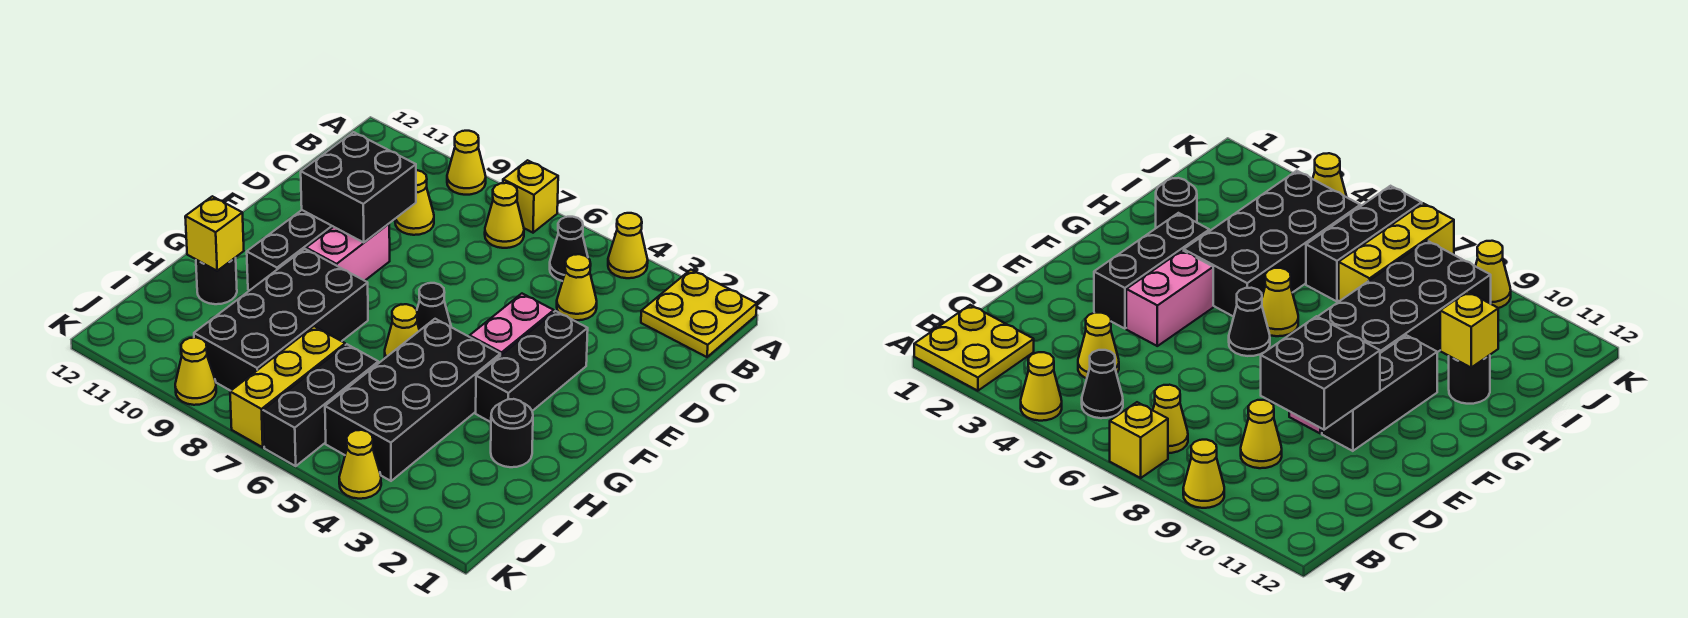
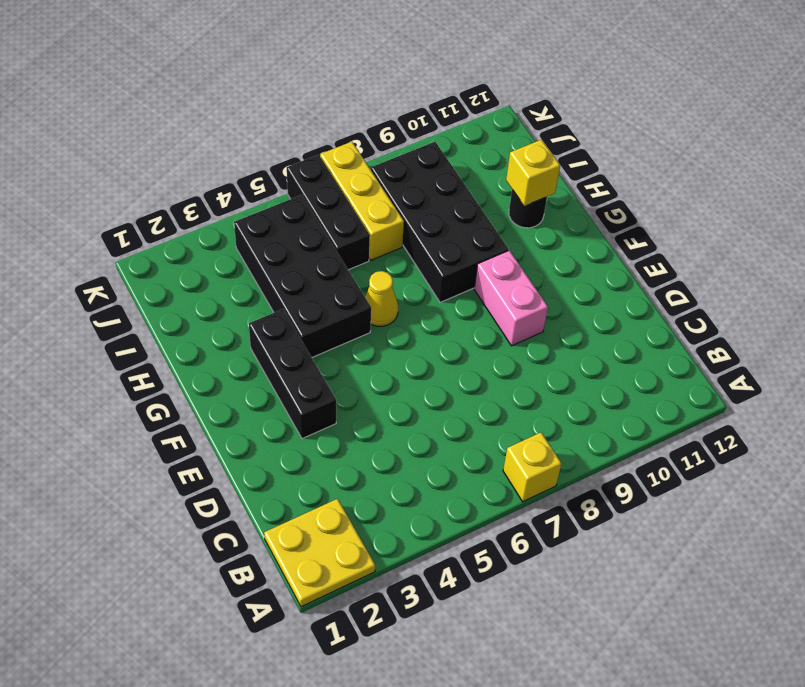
none -> yellow cone A4 level 1
none -> yellow cone A9 level 1
none -> black cone B5 level 1

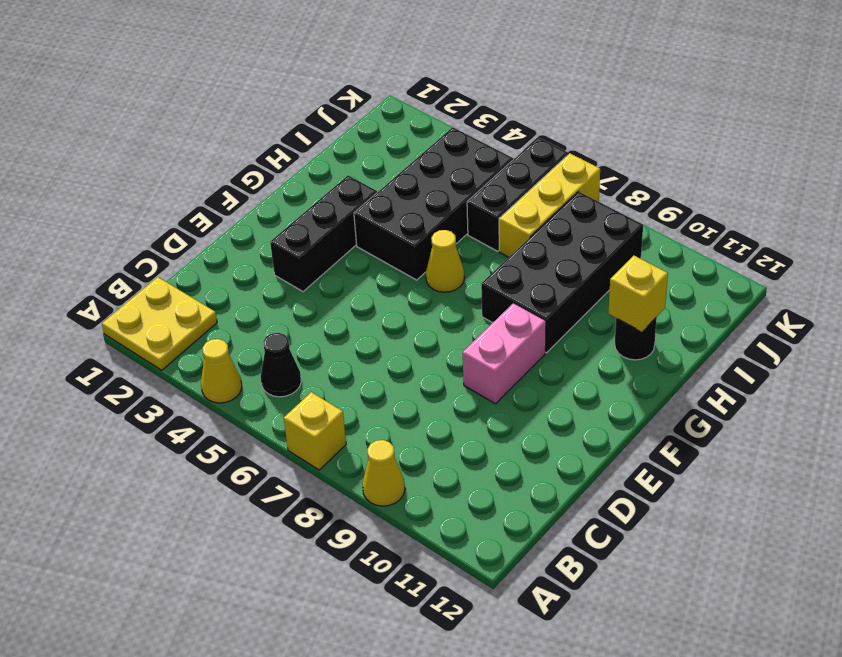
none -> yellow cone B7 level 1
none -> yellow cone C4 level 1
none -> yellow cone C9 level 1

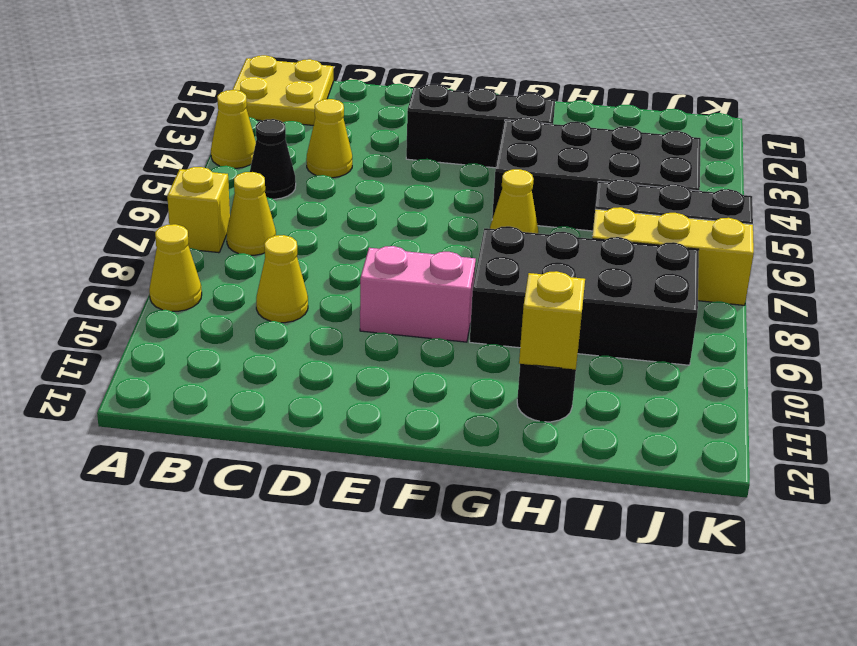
none -> pink brick E4:F4 level 1
none -> black brick E10:G10 level 1
none -> black cone F6 level 1

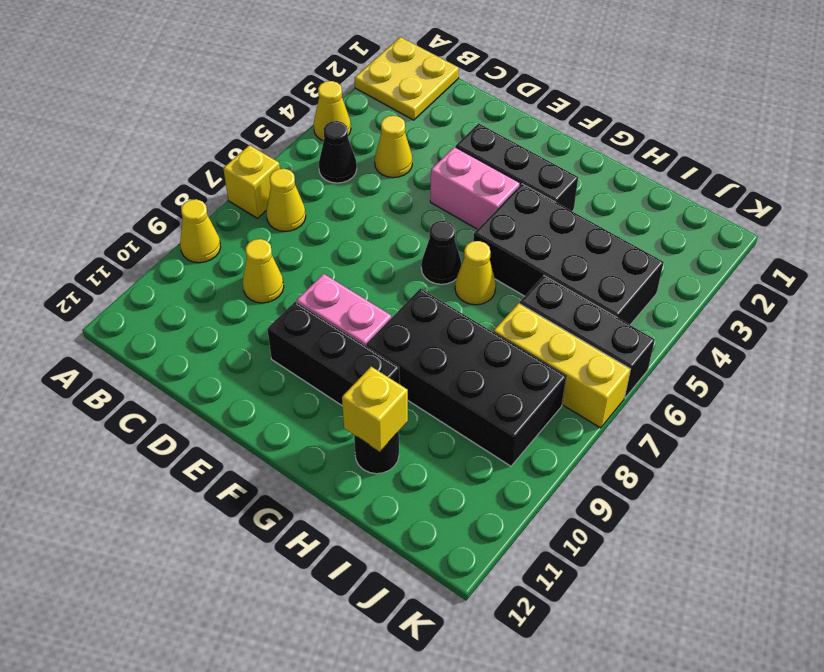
none -> black round brick H2 level 1
none -> yellow cone K4 level 1
none -> yellow cone K9 level 1

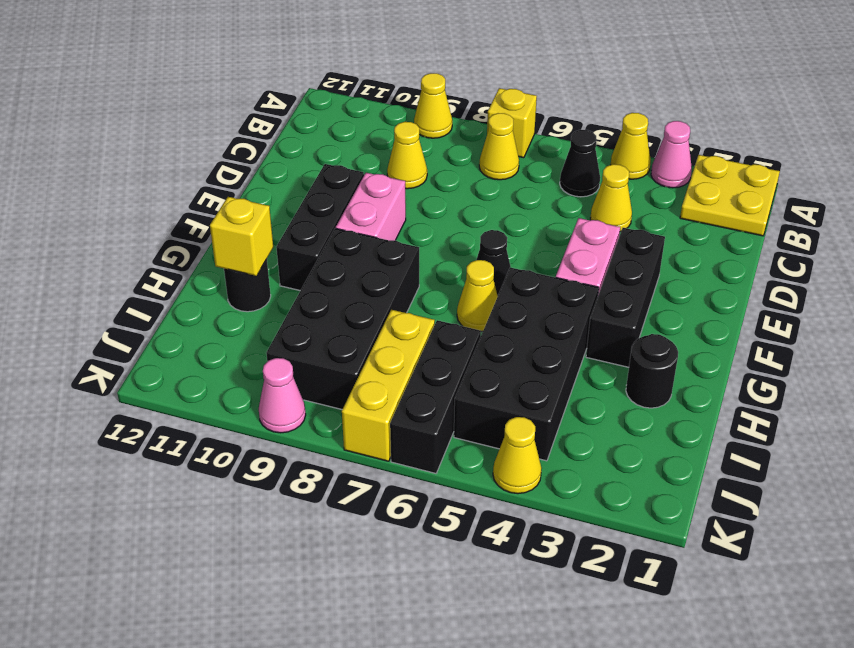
pink cone A3 level 1 -> none
pink cone K9 level 1 -> yellow cone K9 level 1
none -> black brick D9:E10 level 2

